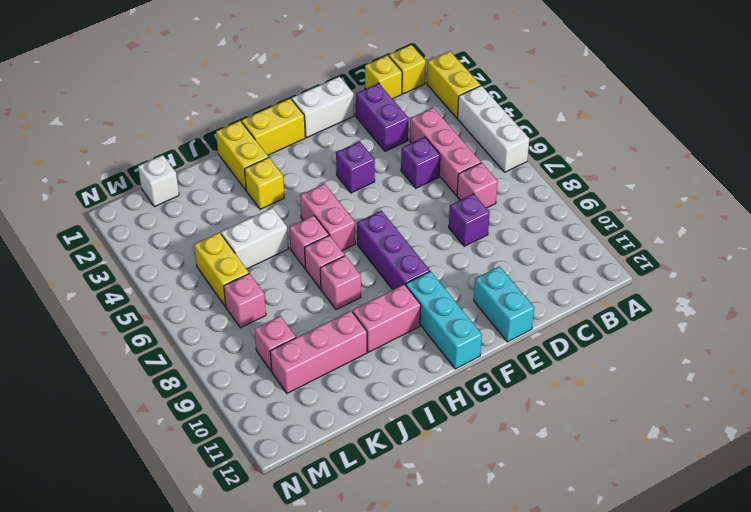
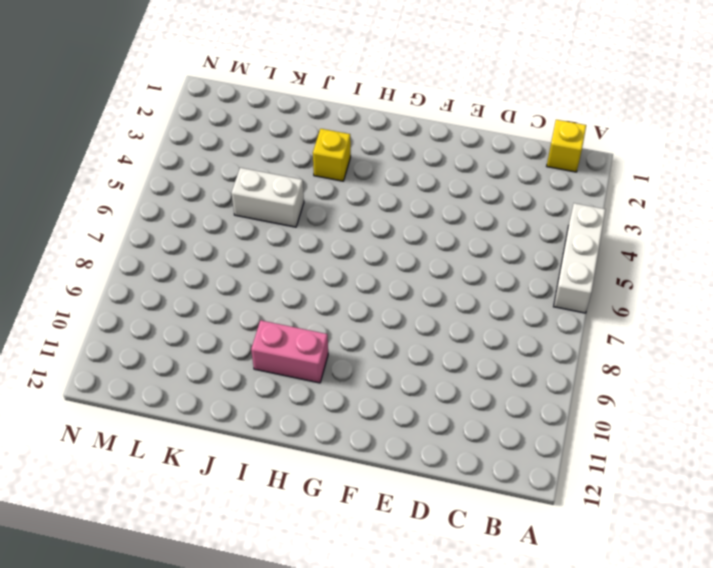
none -> yellow brick A2:A3 level 1
none -> yellow brick C1 level 1
none -> pink brick C4:C6 level 1

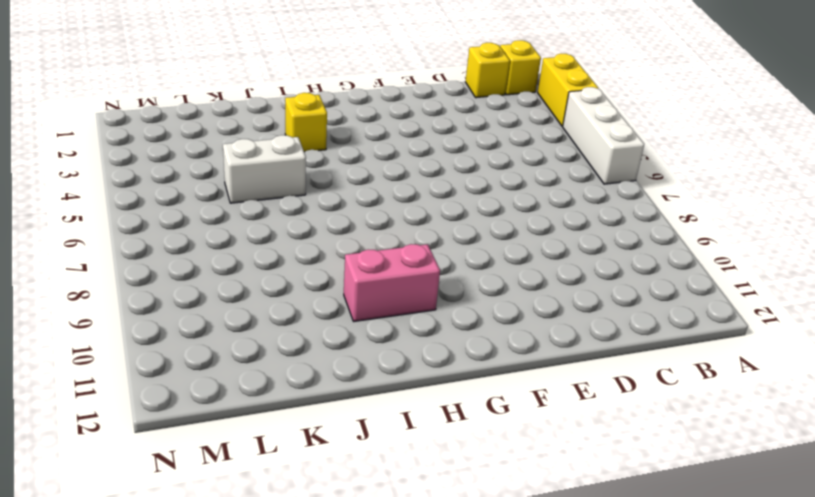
none -> pink brick C4:C6 level 1
none -> pink brick C7 level 1
none -> purple brick D2:D3 level 1

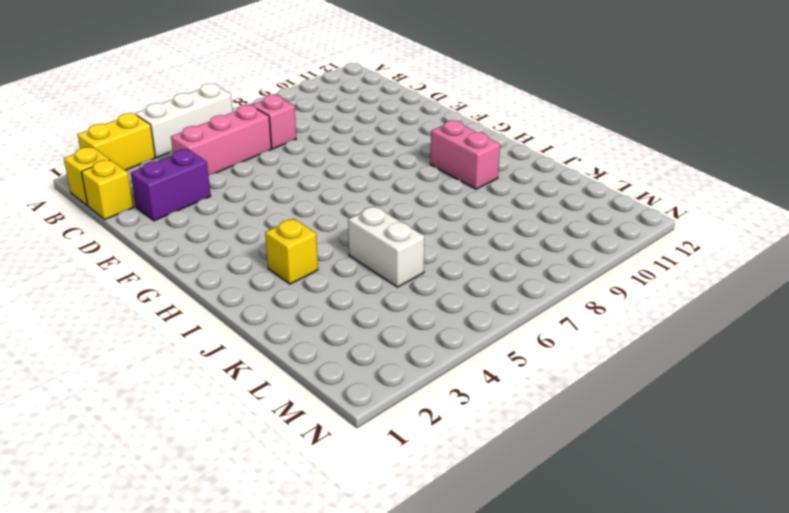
none -> purple brick D5 level 1
none -> purple brick D8 level 1
none -> white brick E1:F1 level 1

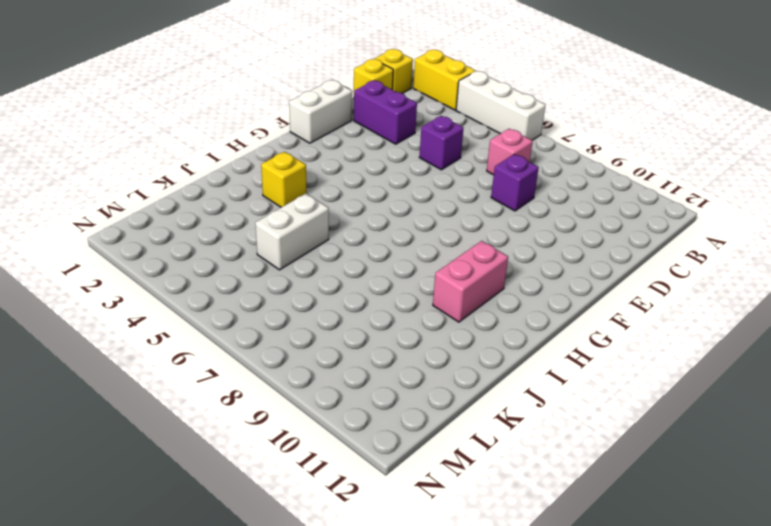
none -> pink brick C4:C6 level 1
none -> cyan brick E11:E12 level 1
none -> purple brick F4 level 1

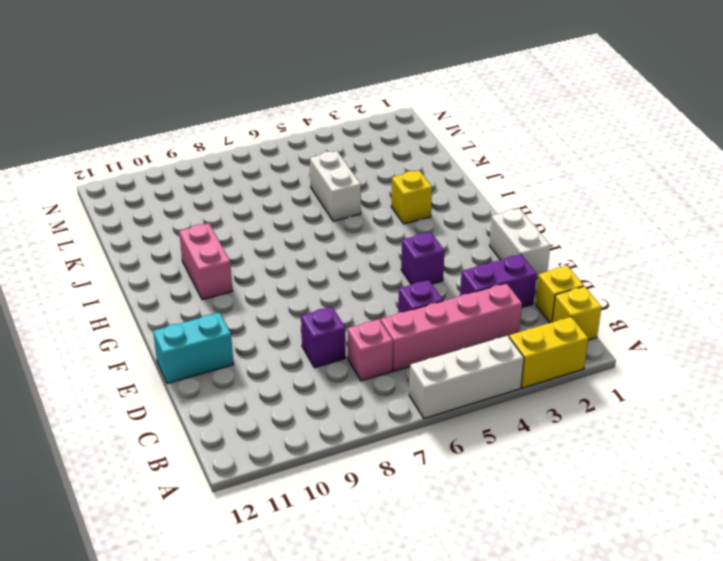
pink brick C3:C6 level 1 -> pink brick C4:C6 level 1
none -> yellow brick G1:H1 level 1
none -> purple brick G7:G9 level 1
none -> cyan brick G10:G12 level 1

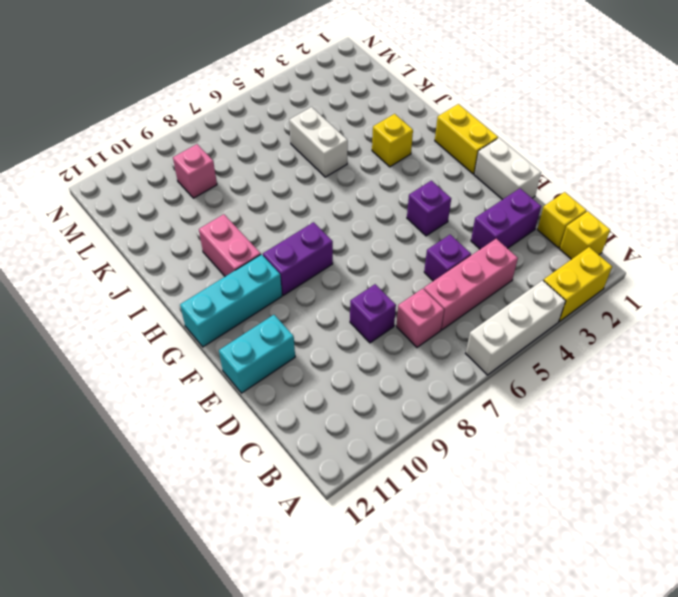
purple brick G8:G9 level 1 -> purple brick G7:G9 level 1
none -> pink brick H5:H6 level 1
none -> yellow brick I1:I2 level 1
none -> pink brick I6 level 1

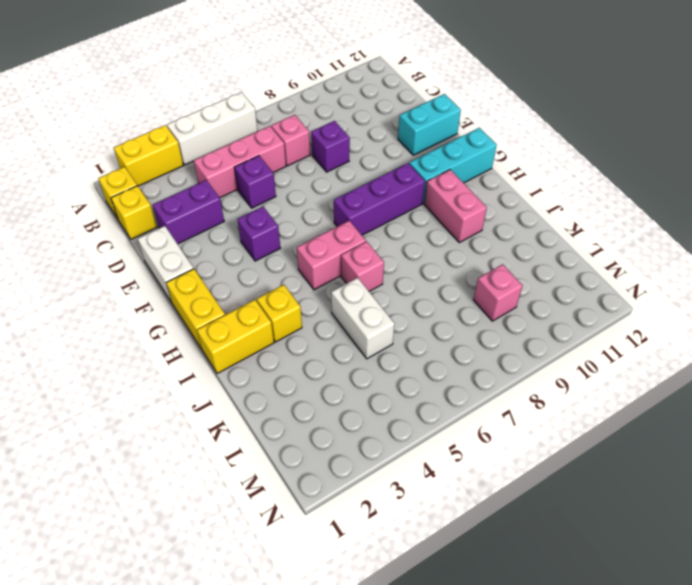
none -> pink brick I7 level 1
none -> pink brick I8 level 1
none -> pink brick J10:L10 level 1

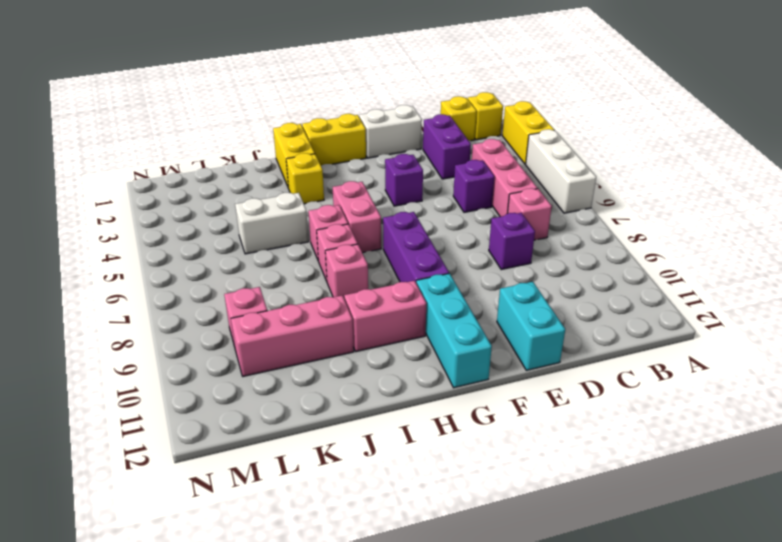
none -> white brick L1 level 1
none -> yellow brick L5:L6 level 1
none -> pink brick L7 level 1

